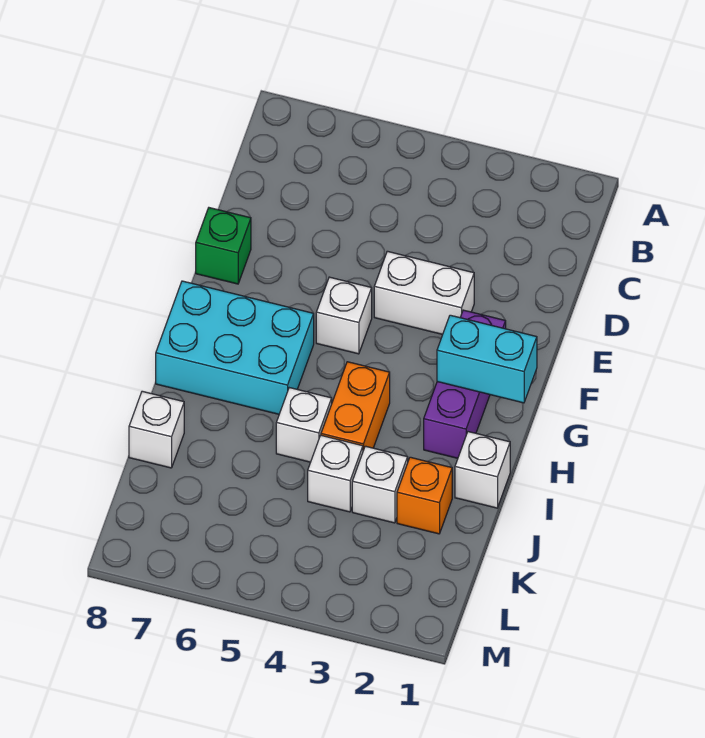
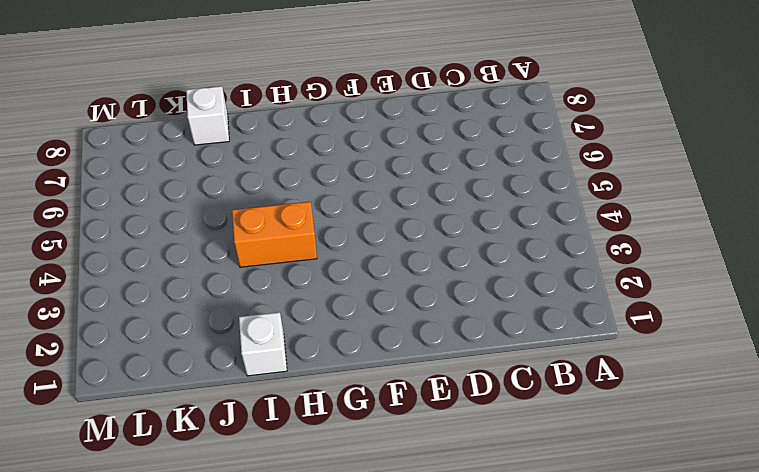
none -> white brick E3:E4 level 1
none -> green brick E8 level 1
none -> purple brick F2:H2 level 1

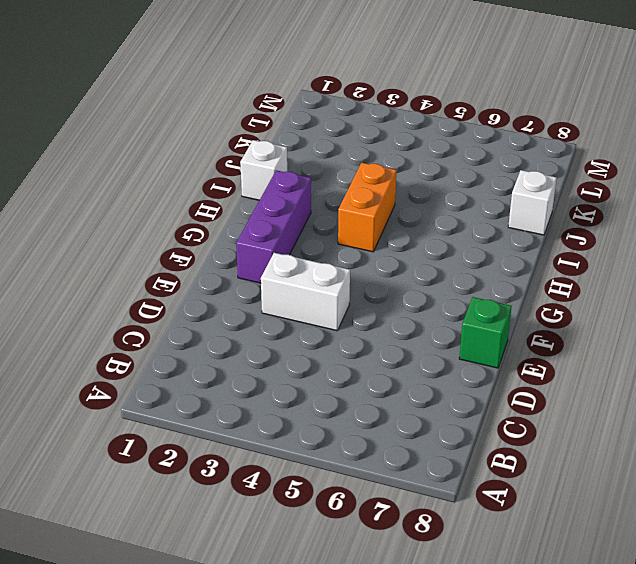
none -> white brick F5 level 1
none -> cyan brick G6:H8 level 1
none -> white brick I5 level 1

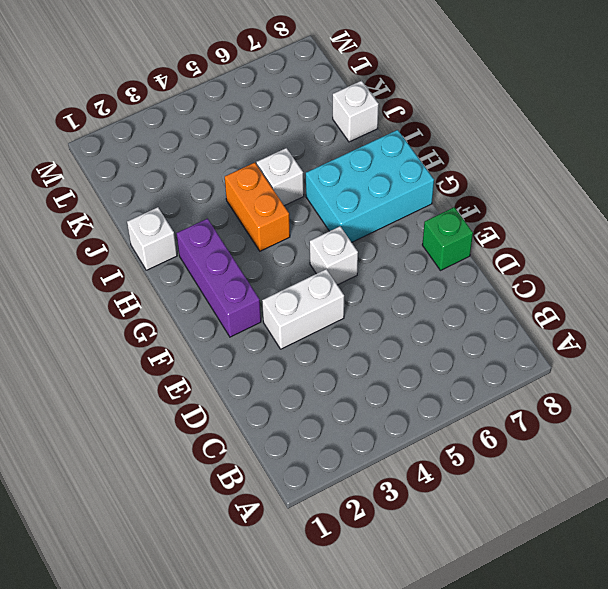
none -> orange brick J2 level 1
none -> white brick J3 level 1
none -> white brick J4 level 1

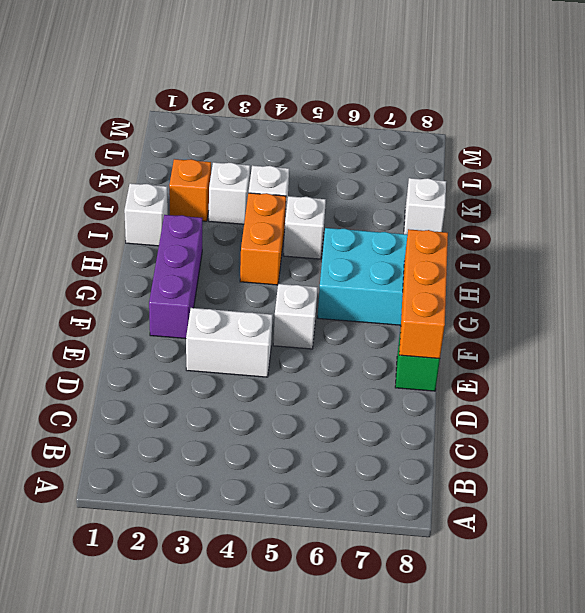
orange brick E8:G8 level 2 -> none
none -> cyan brick G1:G2 level 2

